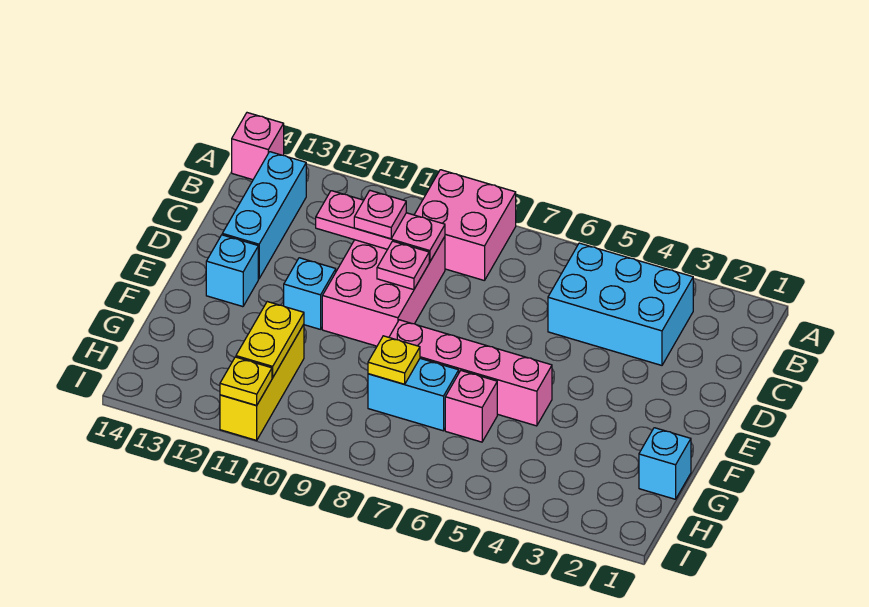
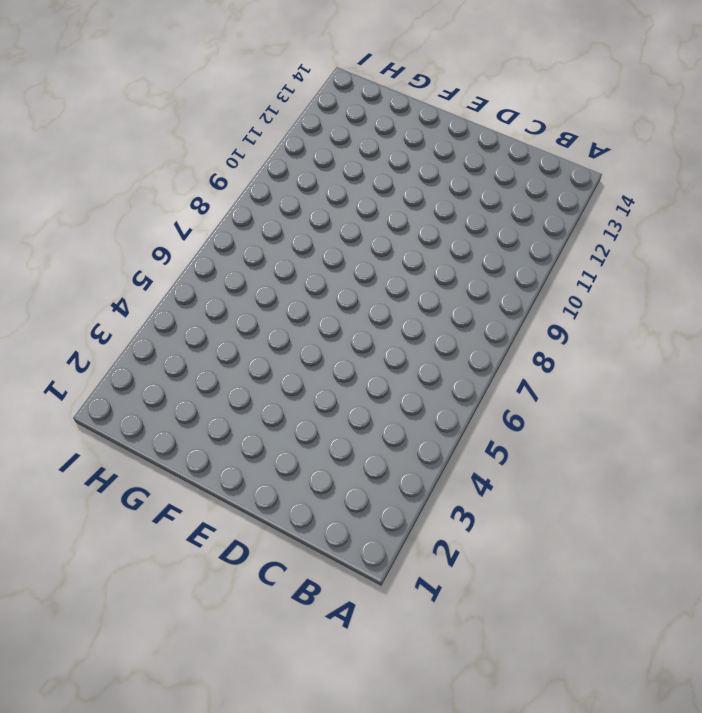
none -> pink brick A8:B9 level 1
none -> pink brick A14 level 1
none -> cyan brick B3:C5 level 1

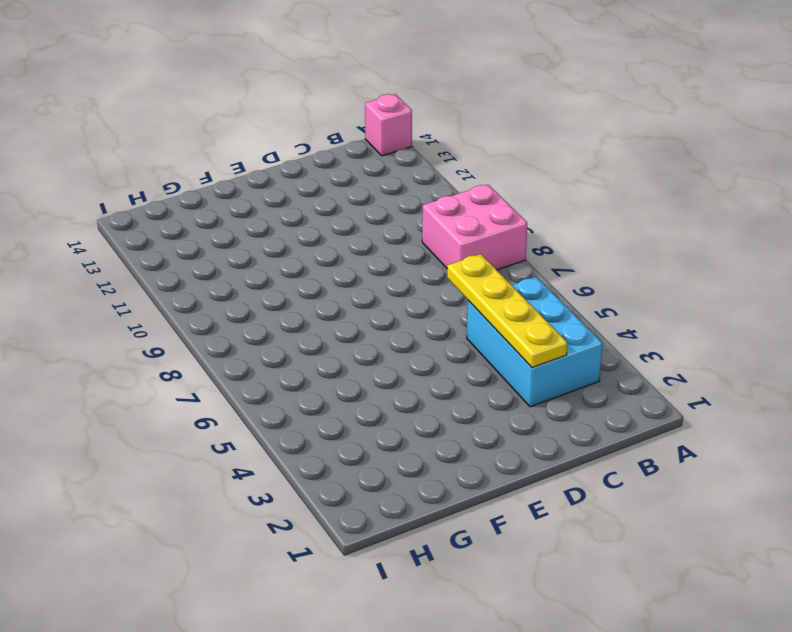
yellow plate C3:C6 level 2 -> none
none -> cyan brick B13:D13 level 1
none -> pink brick C9:E10 level 1
none -> cyan brick E11 level 1

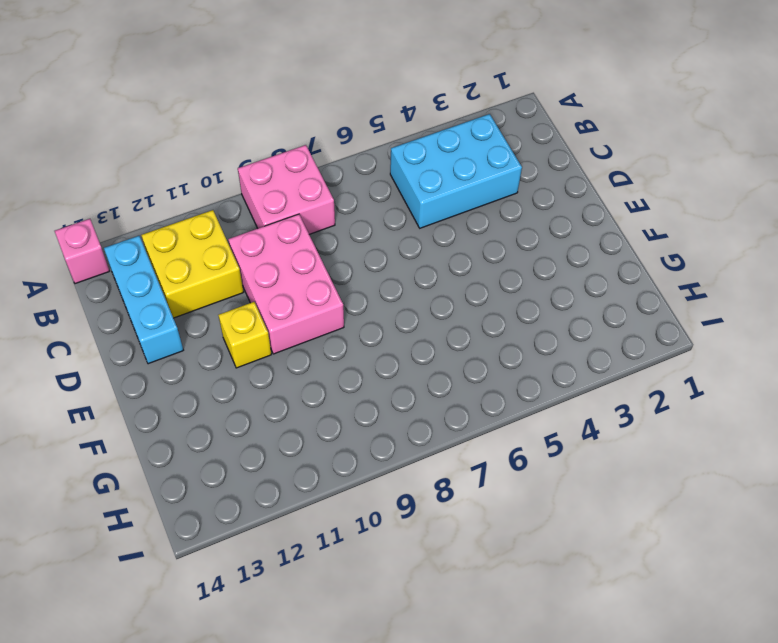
yellow brick B11:C12 level 1 -> none
yellow brick E11 level 1 -> cyan brick E11 level 1
none -> cyan brick E13 level 1
none -> pink brick F5:F8 level 1
none -> cyan brick G1 level 1

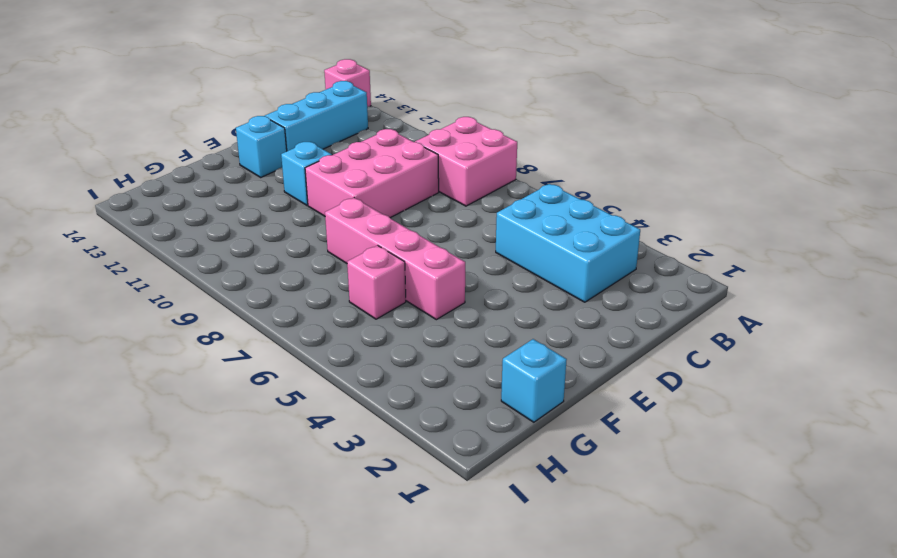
none -> cyan brick G7:G8 level 1
none -> yellow brick G11:I11 level 1
none -> pink plate C9:C11 level 2

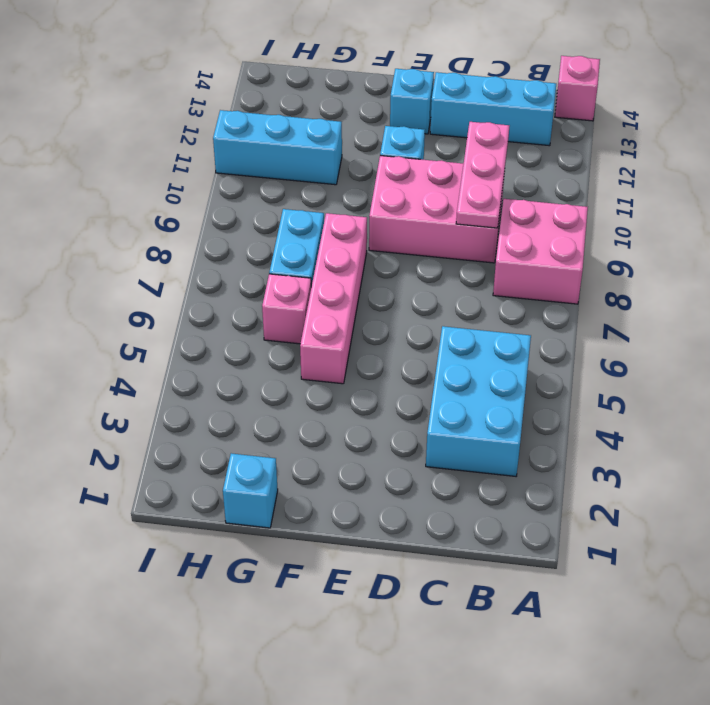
cyan brick G11:I11 level 1 -> yellow brick G11:I11 level 1
none -> pink plate D9 level 2
none -> yellow plate G8 level 2
none -> yellow plate G11:H11 level 2

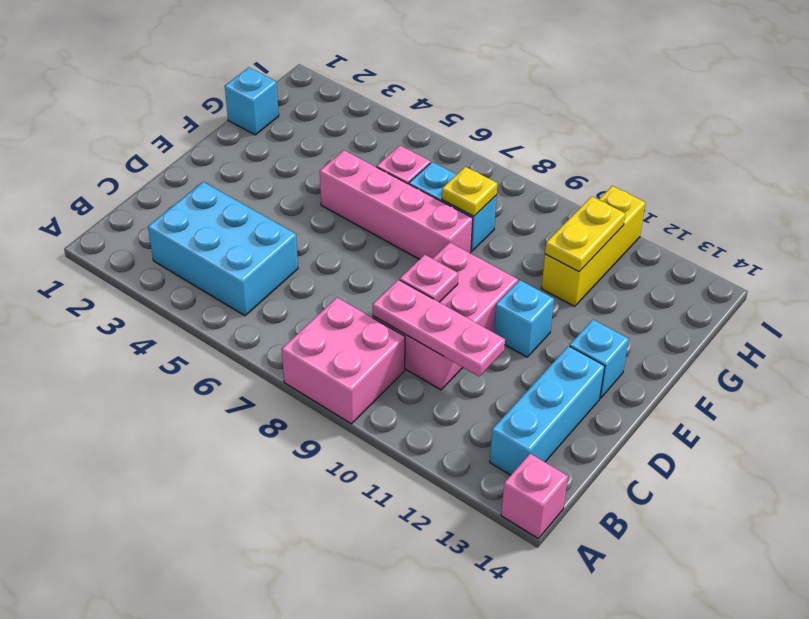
none -> yellow plate I11 level 2
none -> pink plate C10 level 3

